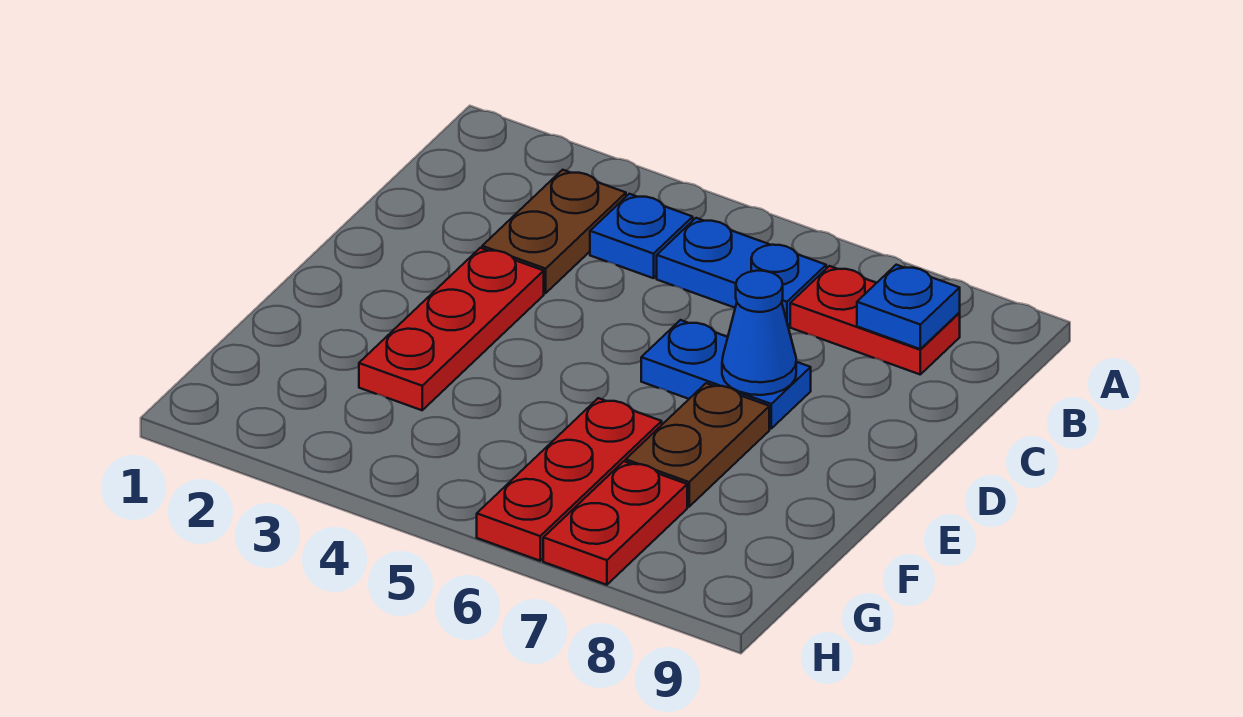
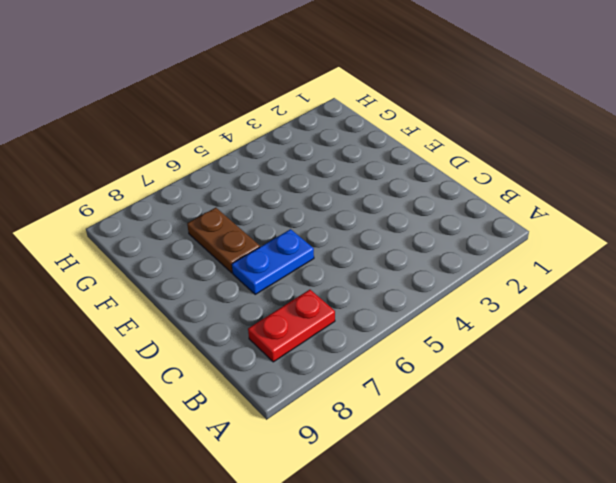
none -> brown plate B3:C3 level 1
none -> blue plate B4 level 1

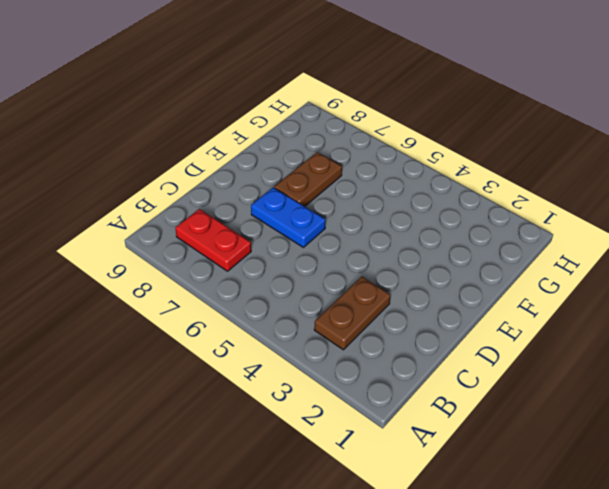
none -> blue plate B4 level 1
none -> blue plate B5:B6 level 1

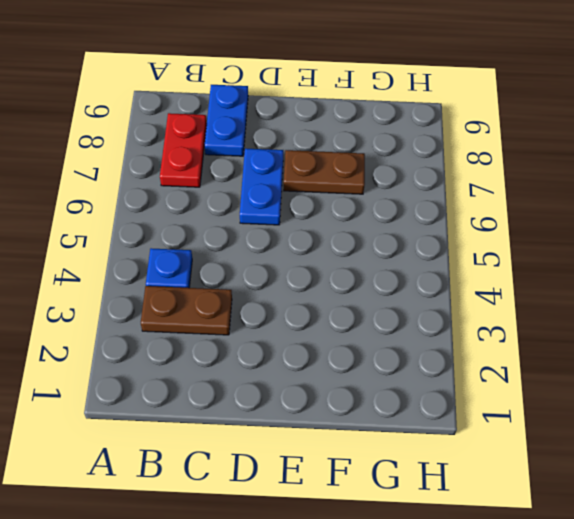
blue plate C8:C9 level 1 -> blue plate B5:B6 level 1
none -> red plate D3:F3 level 1
none -> red plate F6:H6 level 1

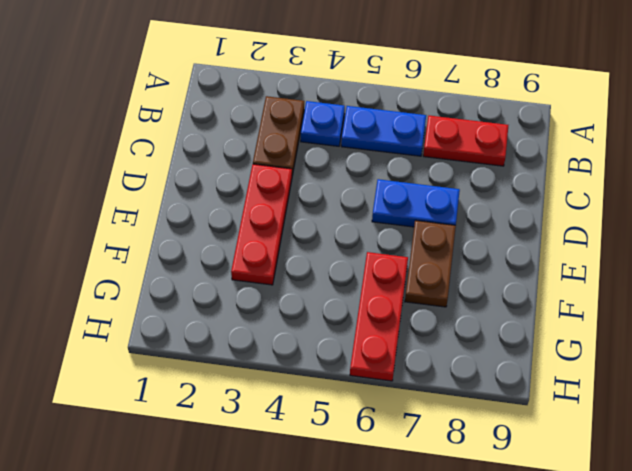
none -> red plate G7:H7 level 1
none -> blue plate B8 level 2

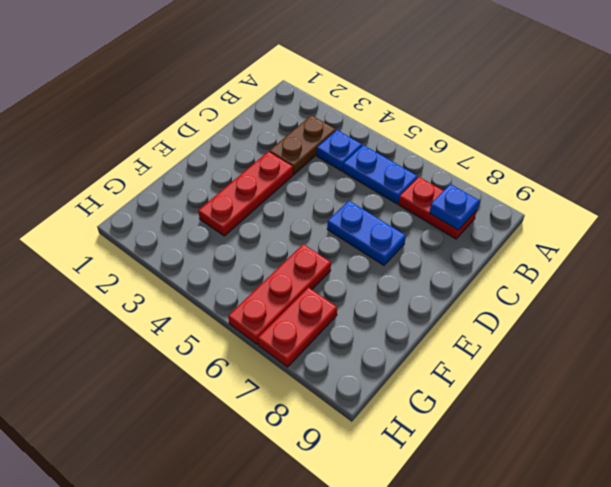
none -> brown plate E7:F7 level 1
none -> blue cone D7 level 2

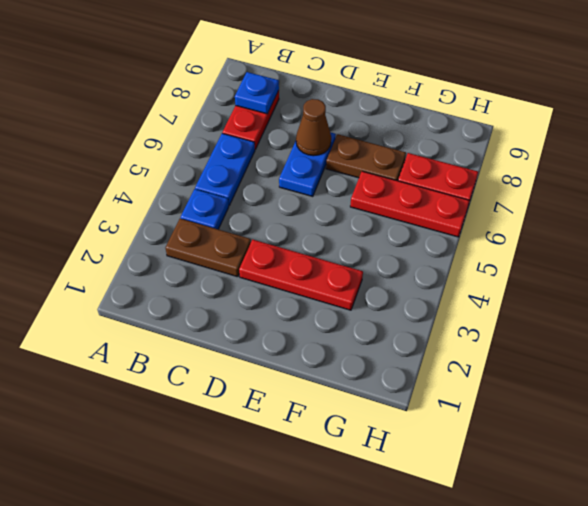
brown cone D7 level 2 -> blue cone D7 level 2

